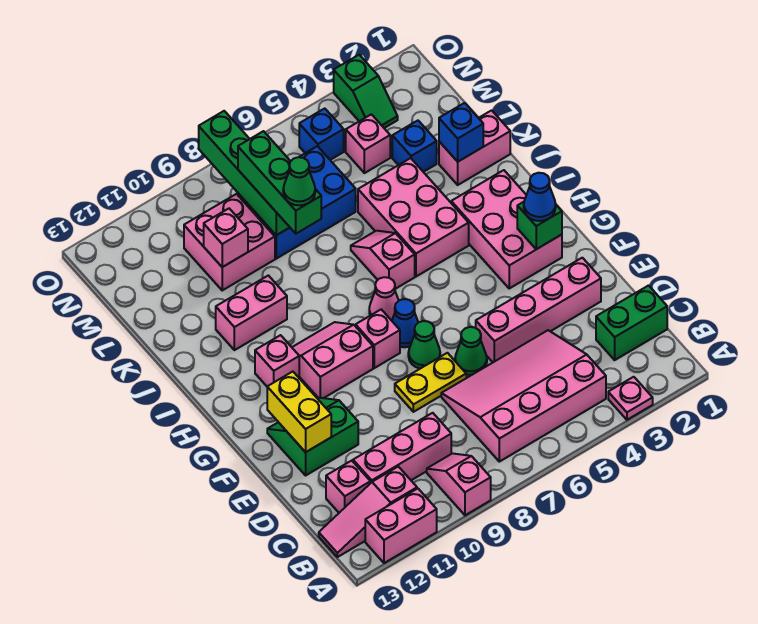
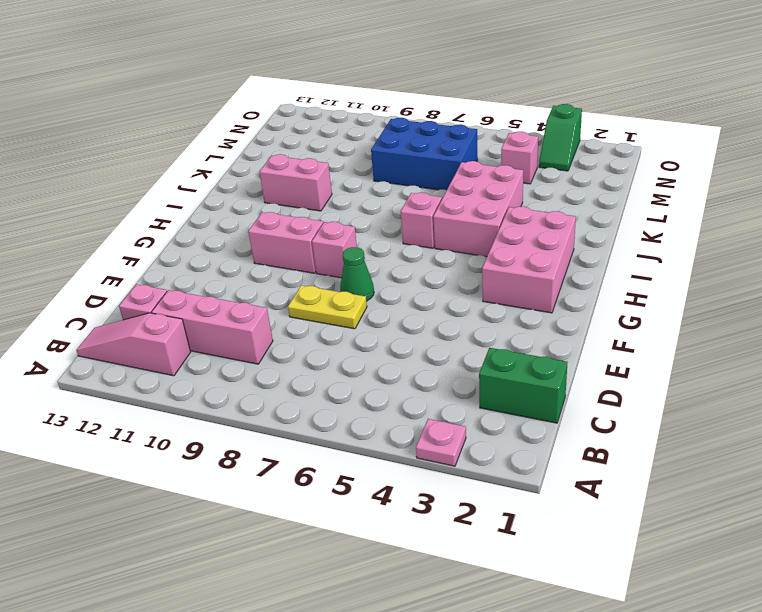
none -> pink slope A9:B9 level 1 top A
none -> pink brick A11:A12 level 1
none -> pink slope B4:D7 level 1 top B
none -> pink brick E2:E5 level 1

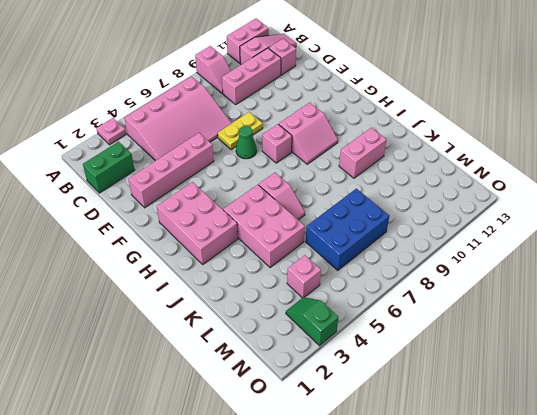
none -> green cone E6 level 1
none -> green slope E11:F12 level 1 top E
none -> blue cone G7 level 1
none -> pink cone H7 level 1

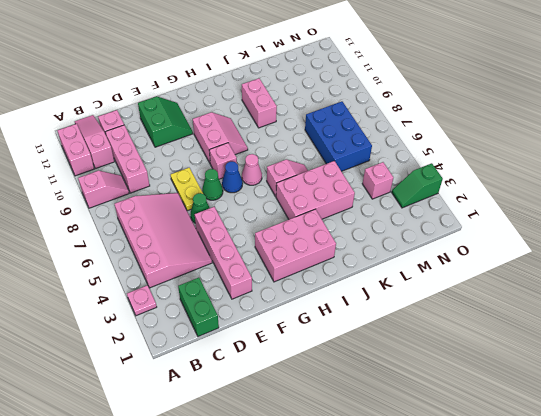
none -> pink brick H11 level 1
none -> pink brick K1:K2 level 1
none -> blue brick L3 level 1
none -> pink brick L9:M10 level 1

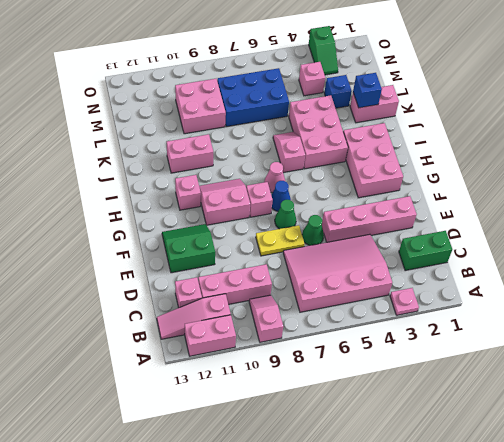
none -> blue brick N5 level 1
none -> yellow brick E12:F12 level 2
none -> green brick G2 level 2
none -> green brick L8:O8 level 2

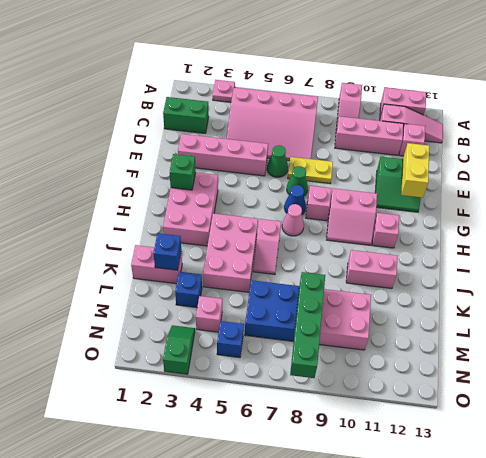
none -> pink brick L10 level 2
none -> blue cone G2 level 3
none -> green brick K8:M8 level 3
none -> green cone K8 level 4

